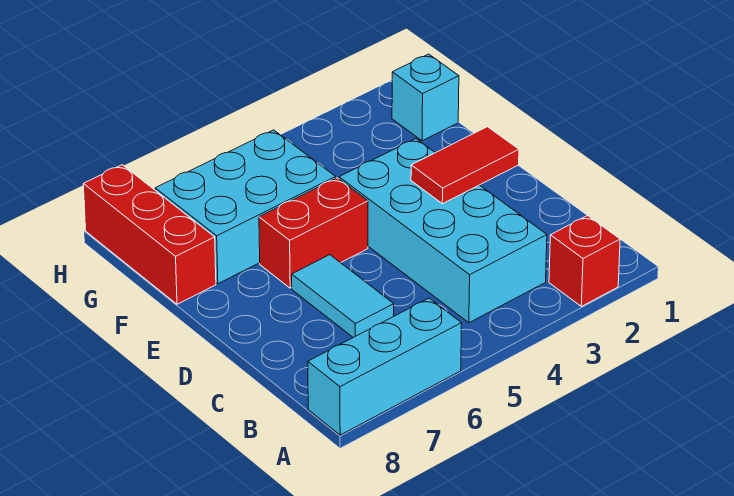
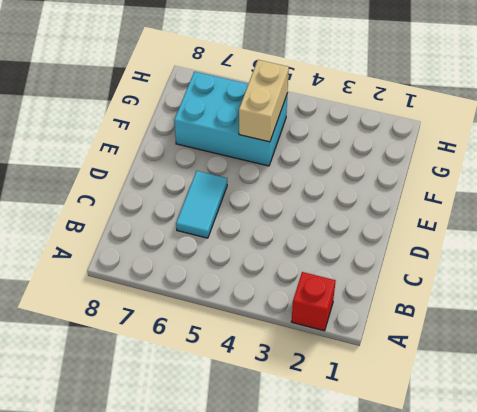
tan brick F5:G5 level 2 -> none
none -> cyan brick A6:A8 level 1
none -> cyan brick B3:E4 level 1

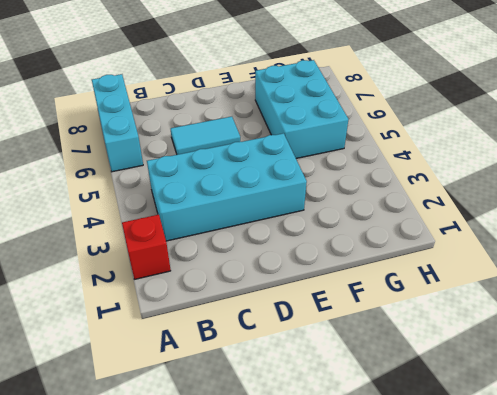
none -> red brick E5:E6 level 1
none -> red brick F8:H8 level 1

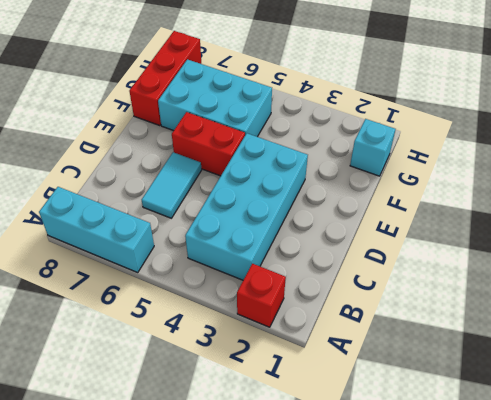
none -> red tile D2:D3 level 2

